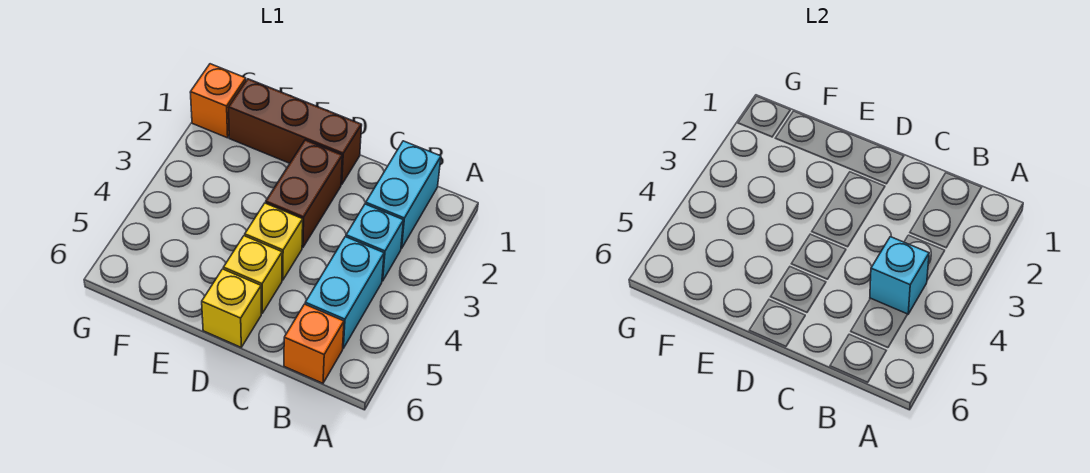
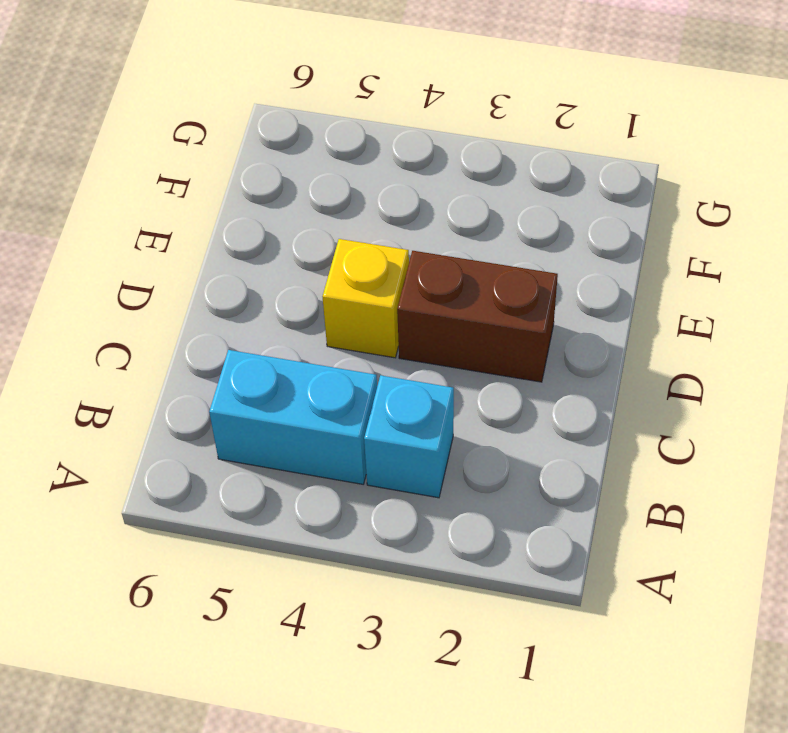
none -> cyan brick B1:B2 level 1
none -> orange brick B6 level 1

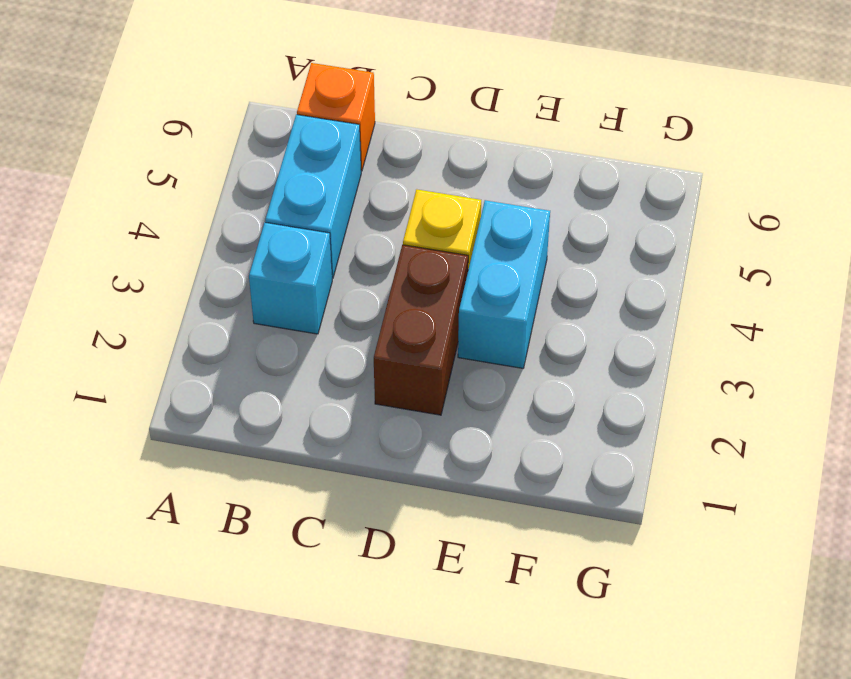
cyan brick E3:E4 level 1 -> cyan brick B1:B2 level 1
none -> brown brick D1:F1 level 1
none -> yellow brick D5 level 1

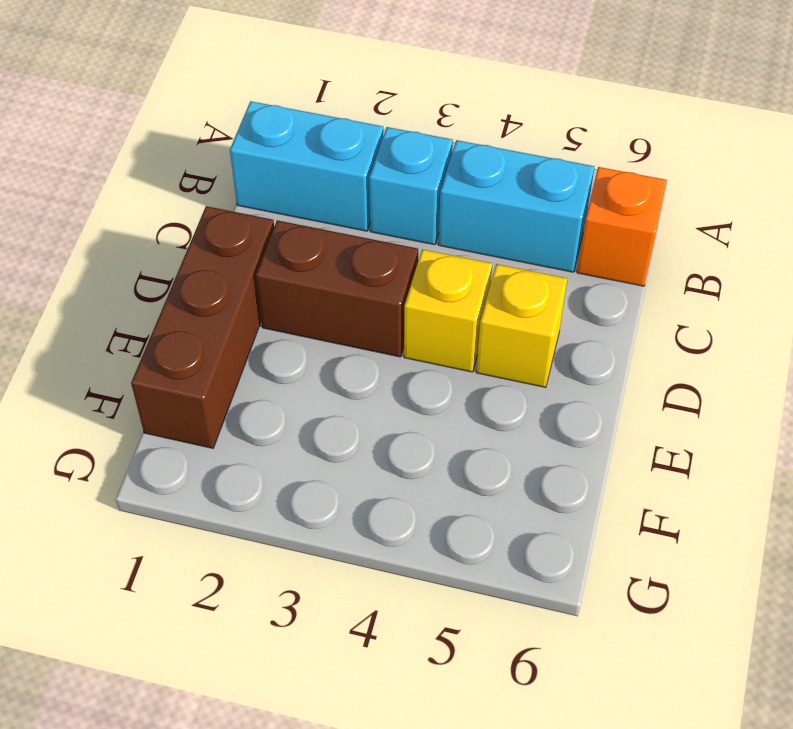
none -> yellow brick D6 level 1
none -> orange brick G1 level 1

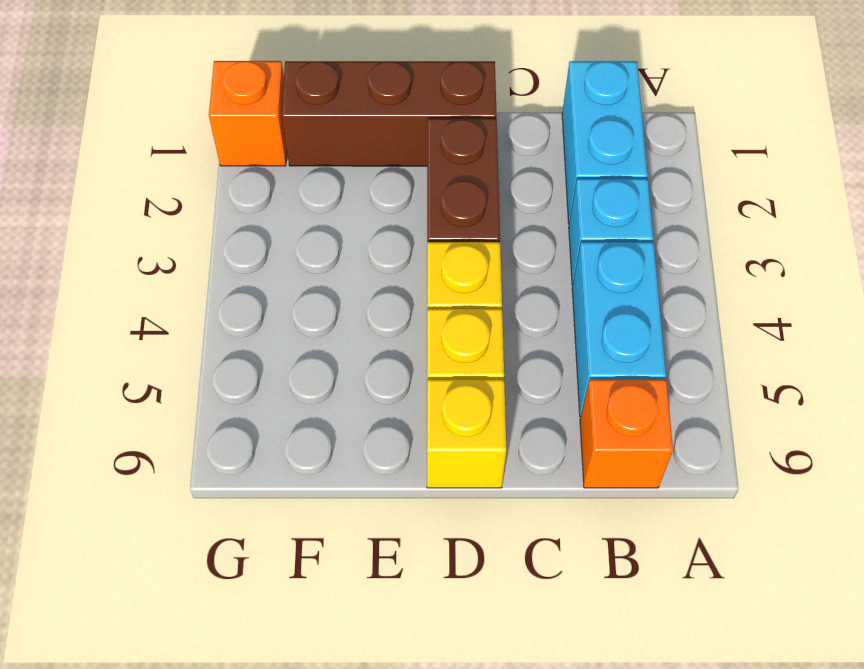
none -> cyan brick B4 level 2

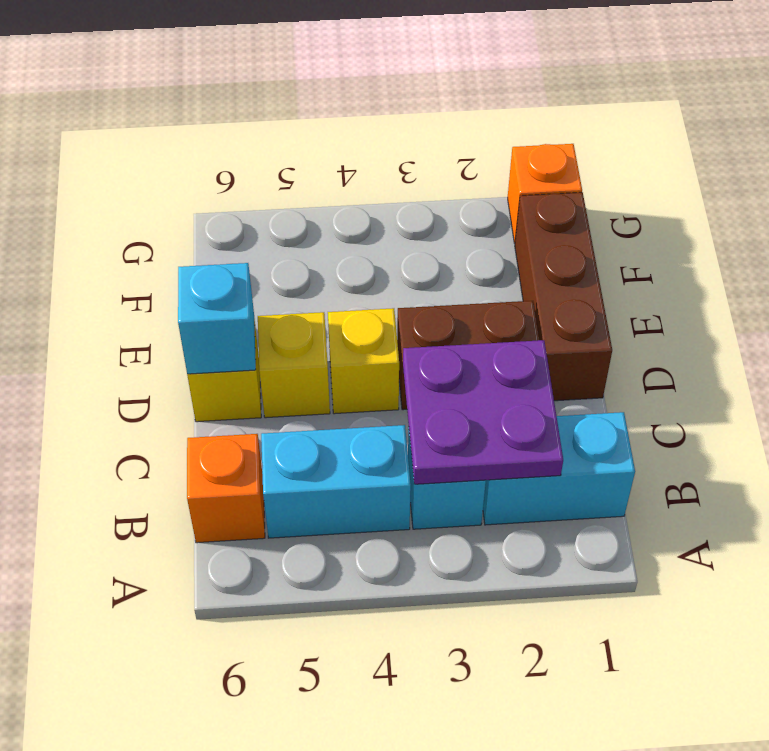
purple plate B2:C3 level 2 -> none
cyan brick D6 level 2 -> cyan brick B4 level 2

